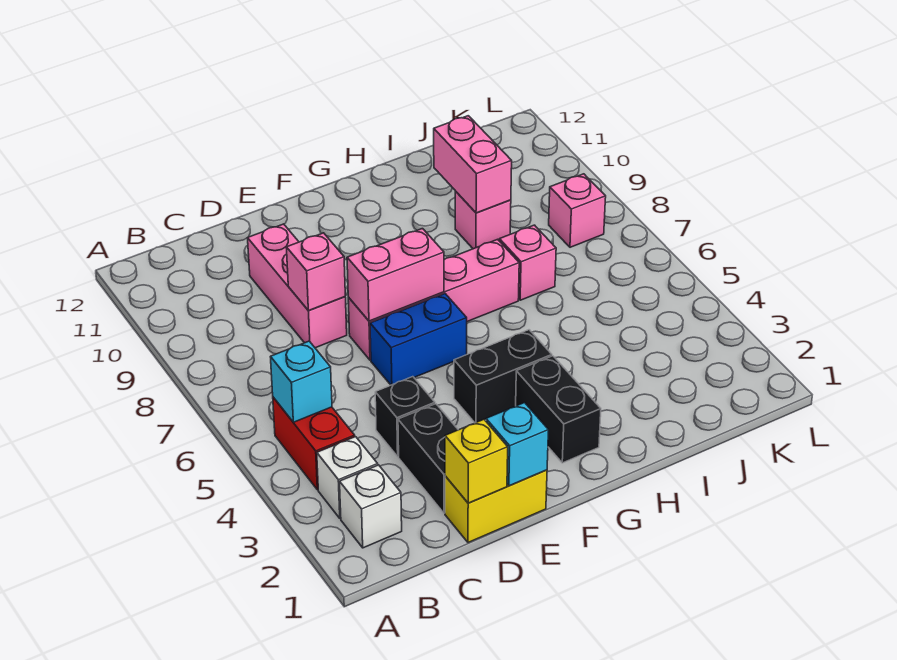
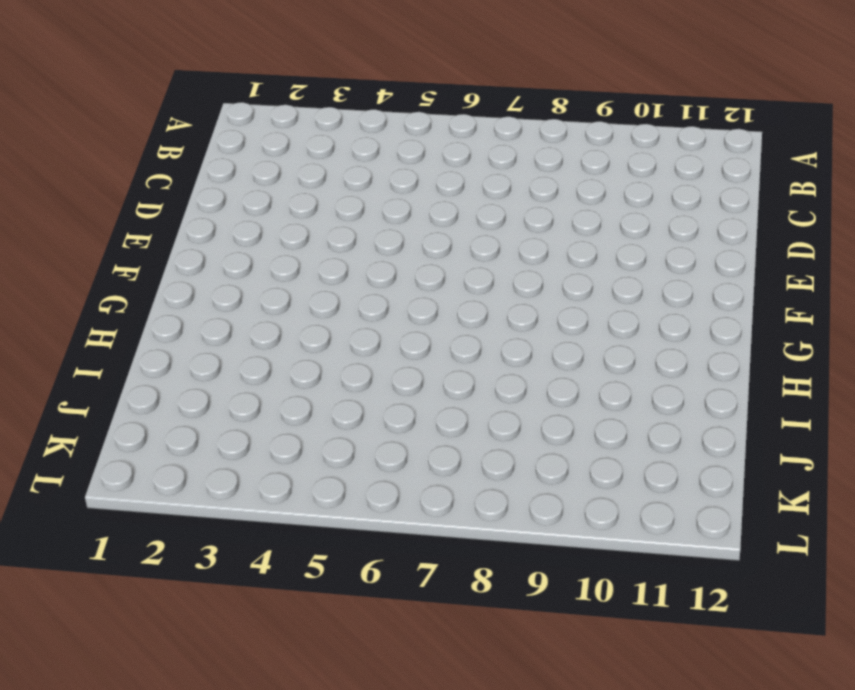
none -> white brick B2 level 1
none -> white brick B3 level 1
none -> red brick B4:B5 level 1

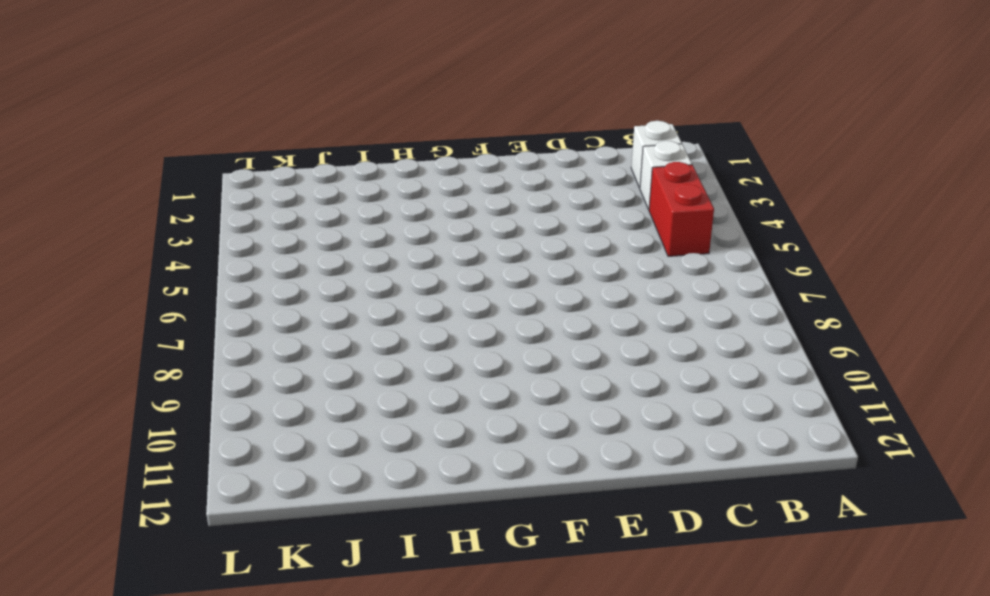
none -> yellow brick D1:E1 level 1
none -> black brick D2:D3 level 1
none -> black brick D4 level 1

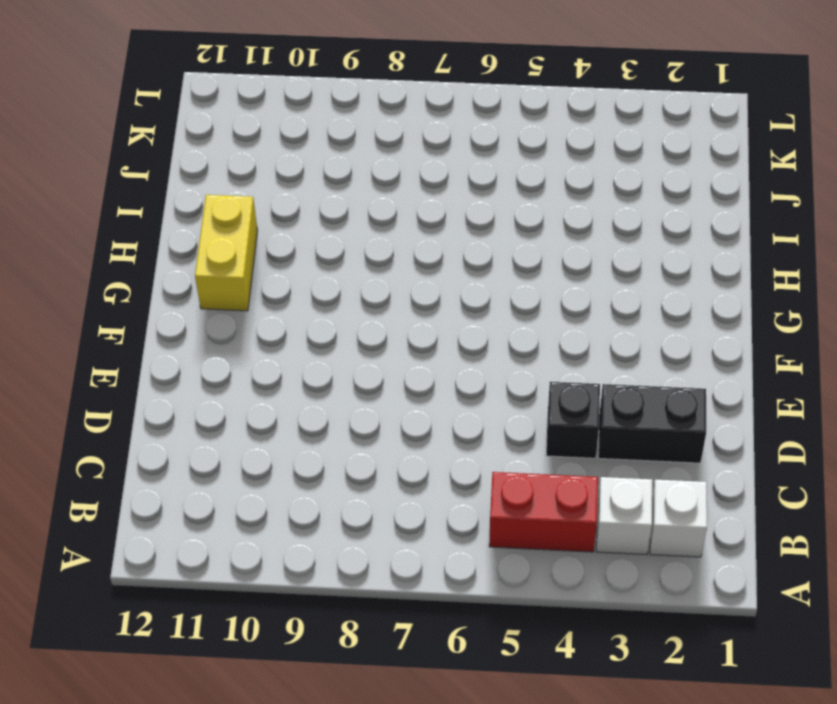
yellow brick G11:H11 level 1 -> yellow brick D1:E1 level 1
none -> pink brick D8:D10 level 1
none -> blue brick E6:F6 level 1
none -> pink brick E7:H7 level 1

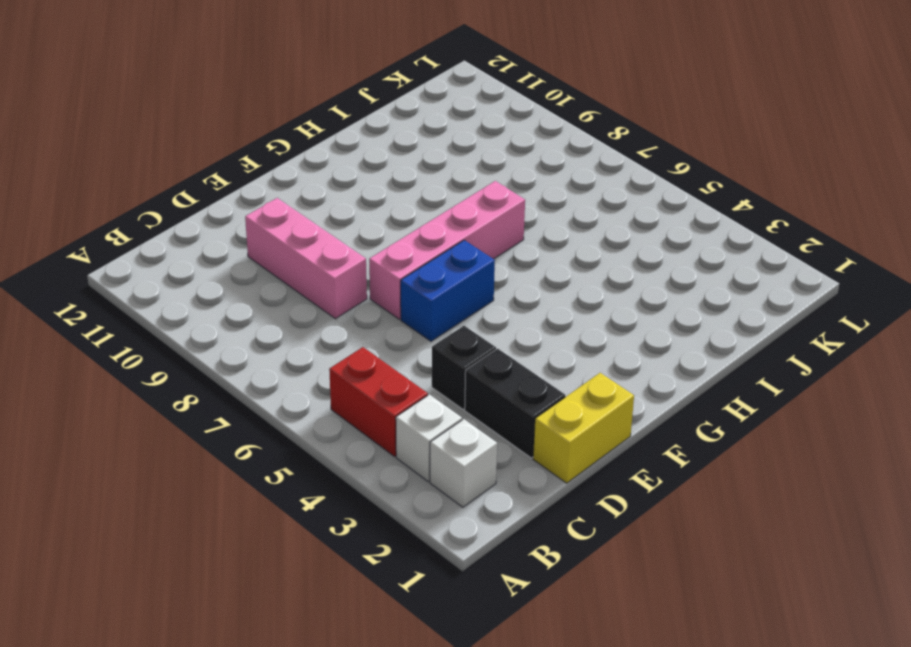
none -> black brick F4:G4 level 1
none -> black brick G2:G3 level 1
none -> pink brick I7 level 1

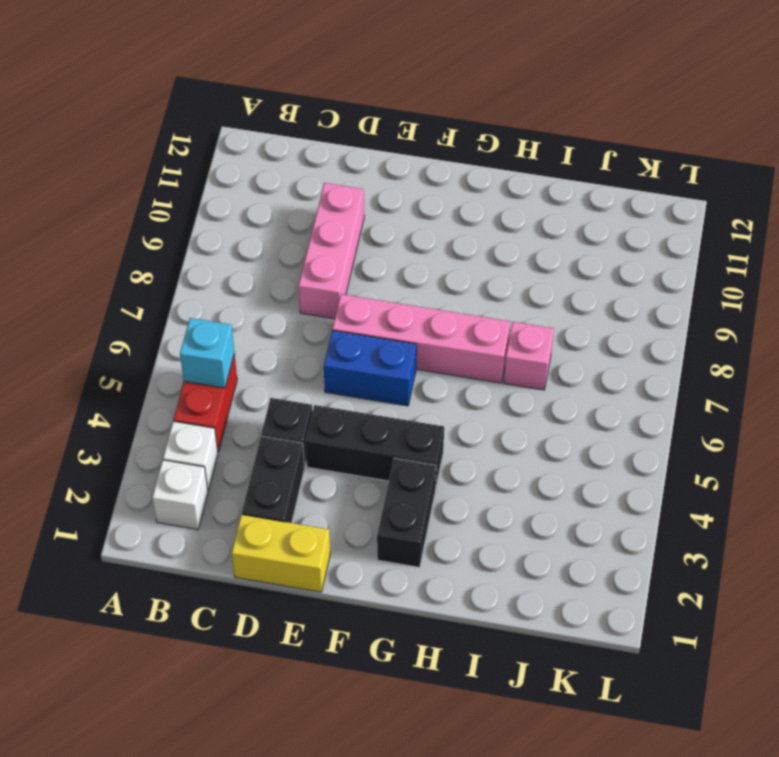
black brick E4:G4 level 1 -> black brick F4:G4 level 1
none -> pink brick I9 level 1
none -> pink brick K8 level 1
none -> yellow brick D1 level 2

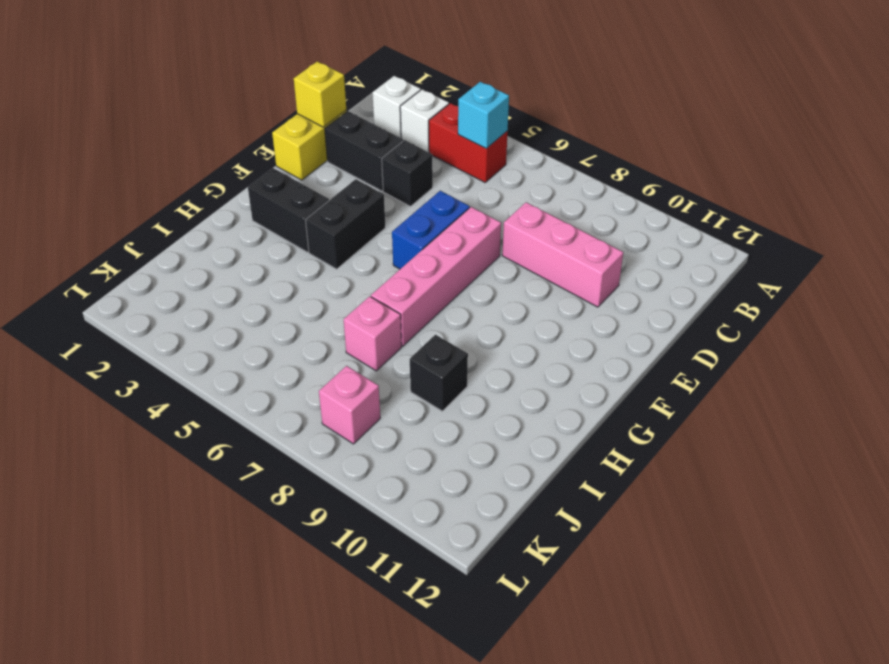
black brick I9 level 1 -> pink brick I9 level 1
none -> pink brick D8 level 2
none -> cyan brick E1 level 2
none -> pink brick E7:F7 level 2

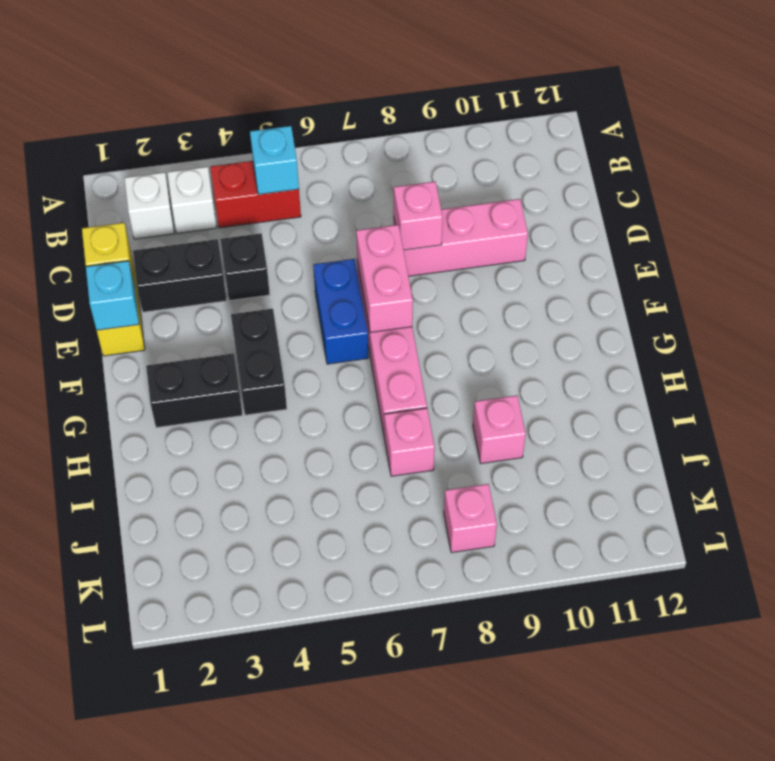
none -> pink brick I9:I10 level 2

